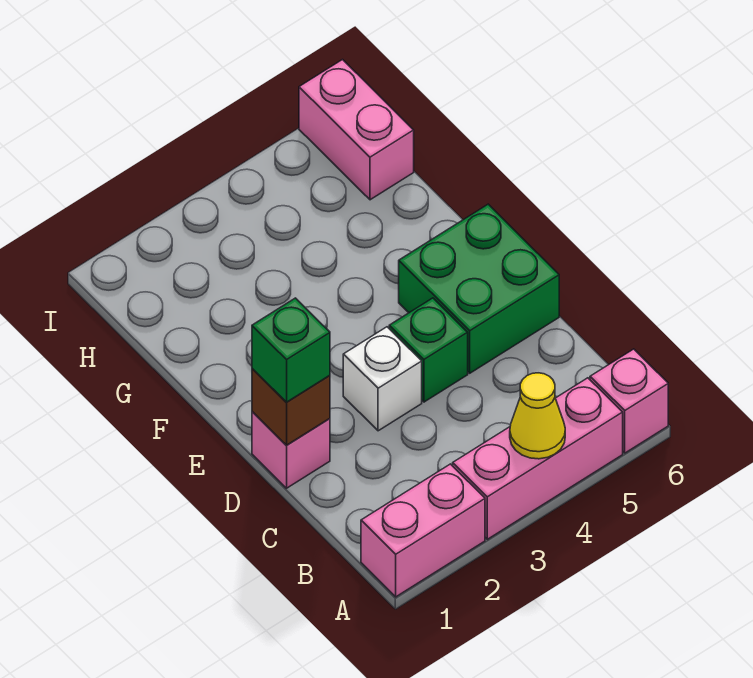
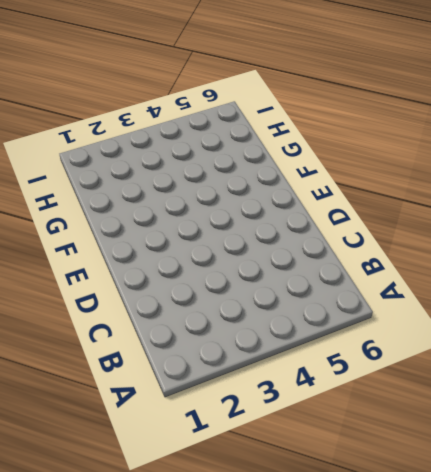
none -> pink brick A1:A2 level 1
none -> pink brick A3:A5 level 1

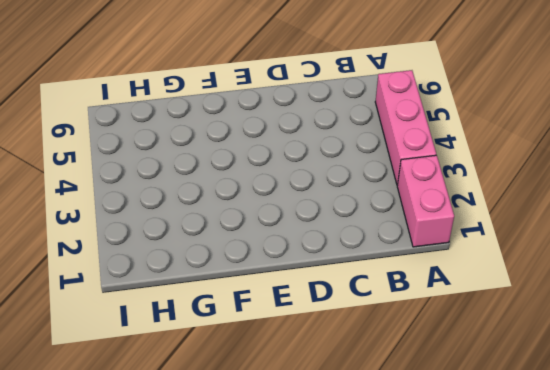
none -> pink brick A6 level 1
none -> pink brick D1 level 1

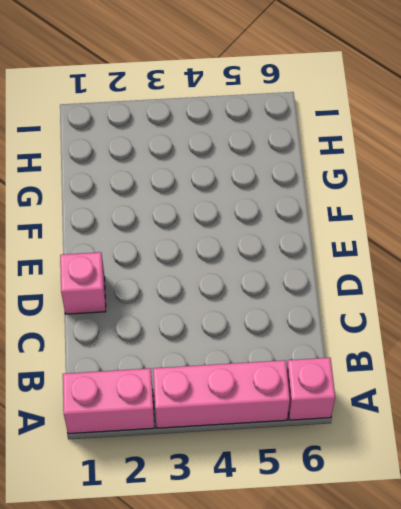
none -> white brick D3 level 1
none -> green brick D4 level 1

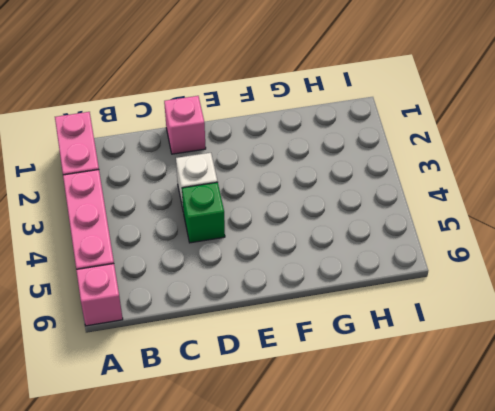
none -> green brick D5:E6 level 1
none -> pink brick H6:I6 level 1

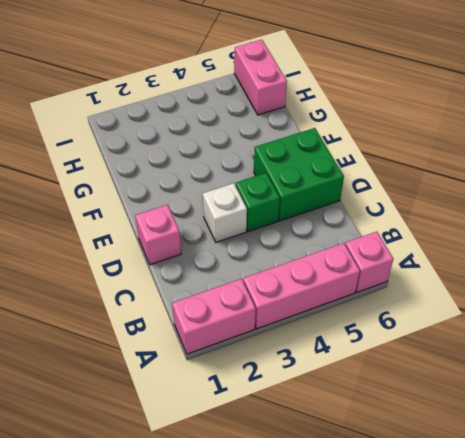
none -> yellow cone A4 level 2
none -> brown brick D1 level 2

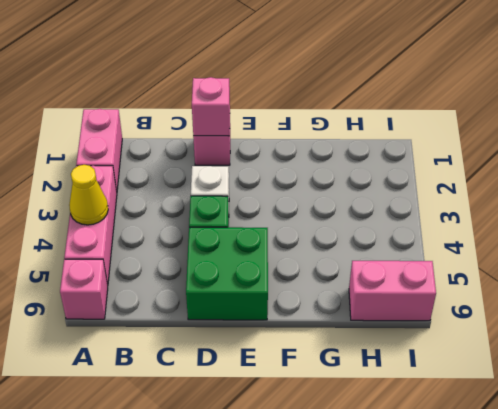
pink brick D1 level 2 -> brown brick D1 level 2
none -> green brick D1 level 3

